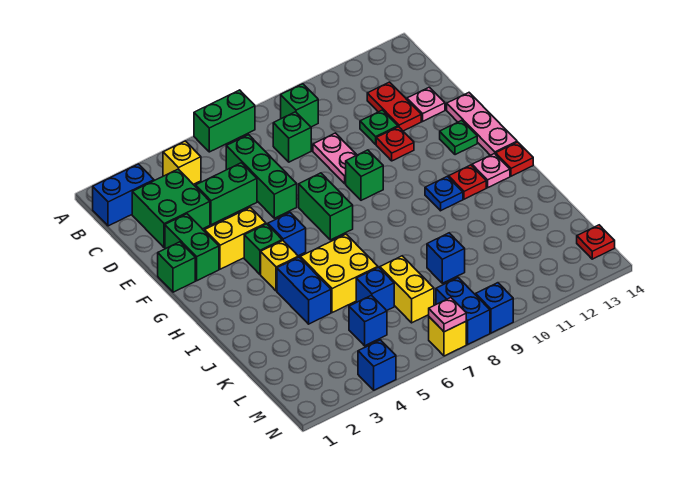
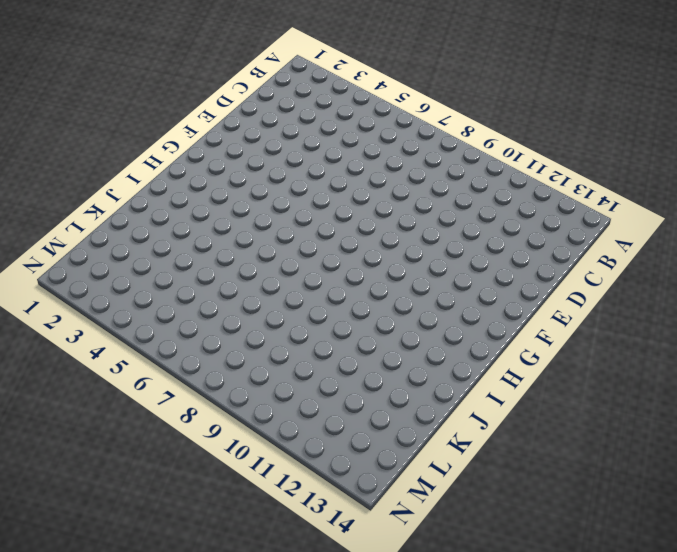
none -> green brick A6:A7 level 1
none -> blue brick B1:B2 level 1
none -> yellow brick B4 level 1
none -> green brick B9 level 1

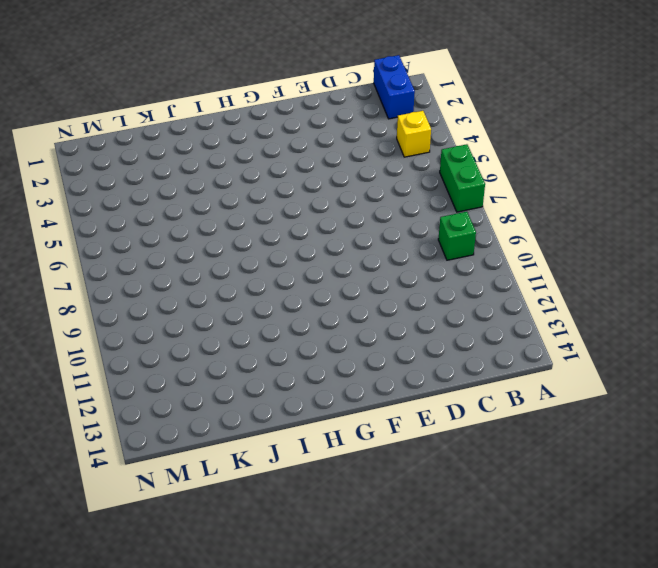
none -> green brick C2:D3 level 1
none -> green brick C6:E6 level 1
none -> green brick C8 level 1
none -> red plate C12:D12 level 1

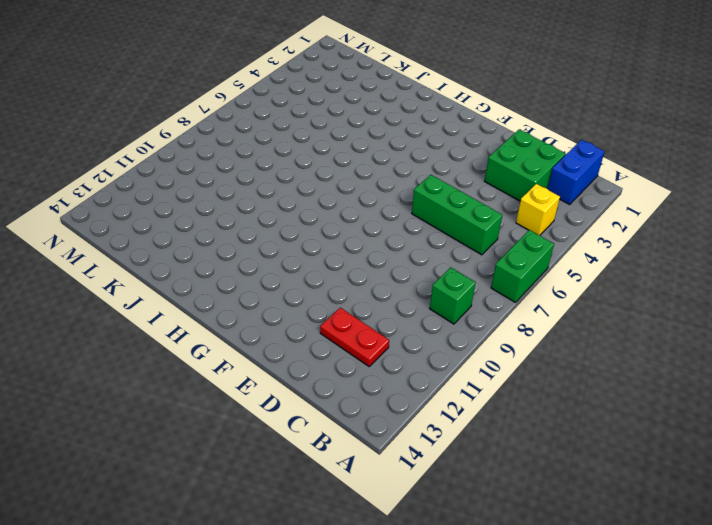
none -> green brick C8 level 1
none -> green brick D4:D5 level 1
none -> pink plate D9:E9 level 1
none -> green plate D11 level 1

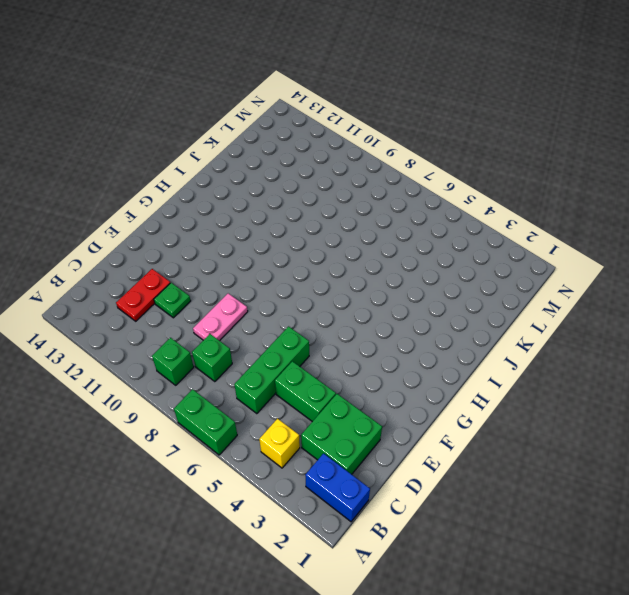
none -> pink plate D13 level 1
none -> green brick E2:F2 level 1
none -> red plate E11 level 1
none -> pink plate E14:G14 level 1

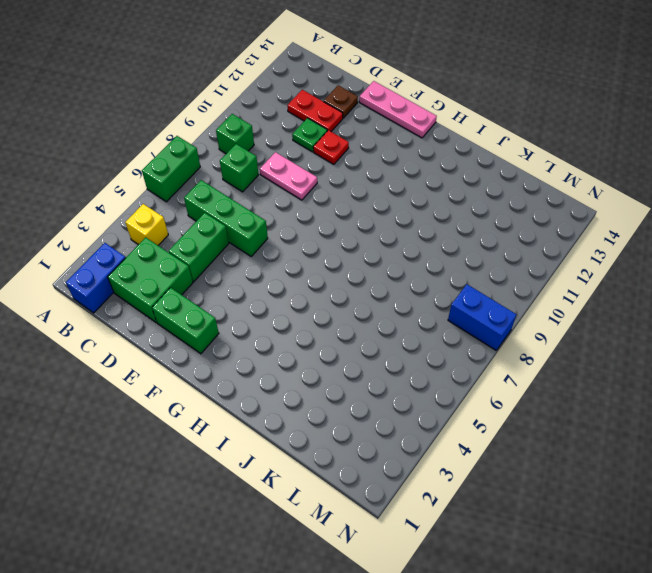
brown plate D13 level 1 -> pink plate D13 level 1
none -> green brick F1 level 1
none -> yellow brick F3:F4 level 1
none -> green brick F7:G7 level 1
none -> green brick F9 level 1

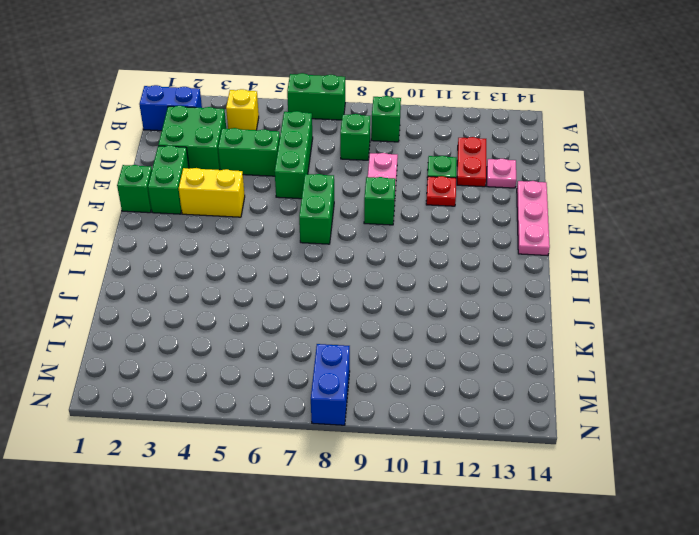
none -> green plate F13 level 1
none -> green brick G4 level 1
none -> blue brick G5 level 1
none -> yellow brick H4 level 1

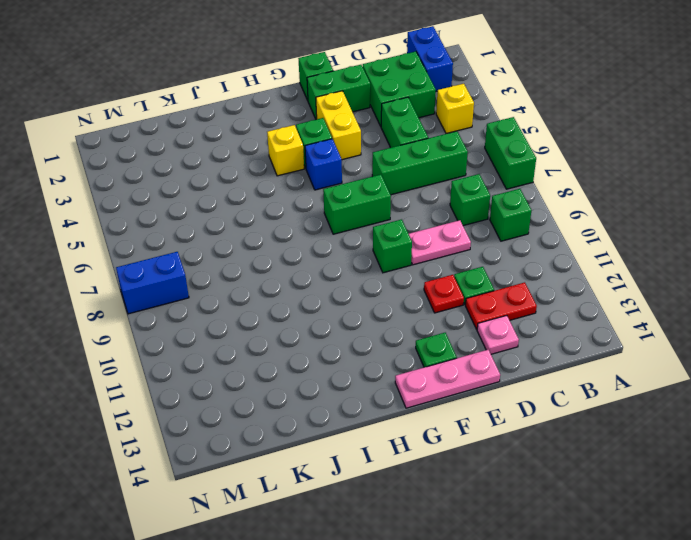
none -> blue plate H11 level 1
none -> red plate H12 level 1
none -> pink plate H13 level 1
none -> red plate H14 level 1

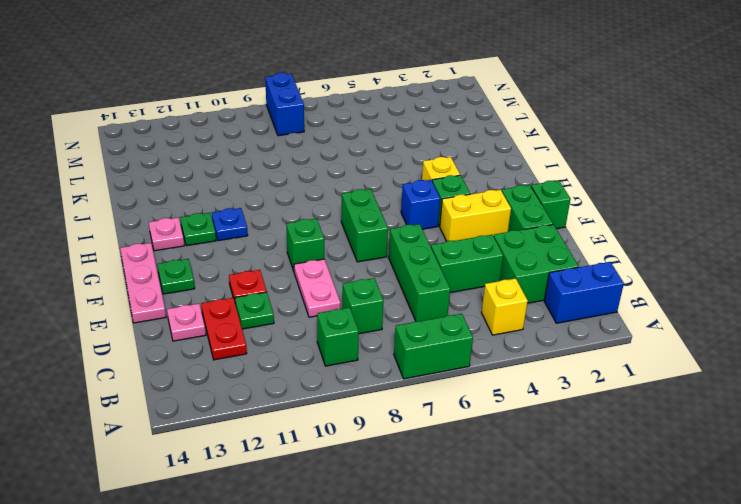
green plate H12 level 1 -> red plate H12 level 1
none -> red plate H14 level 1
none -> blue brick I4:J4 level 1
none -> yellow brick I5:J6 level 1
none -> blue brick K6 level 1

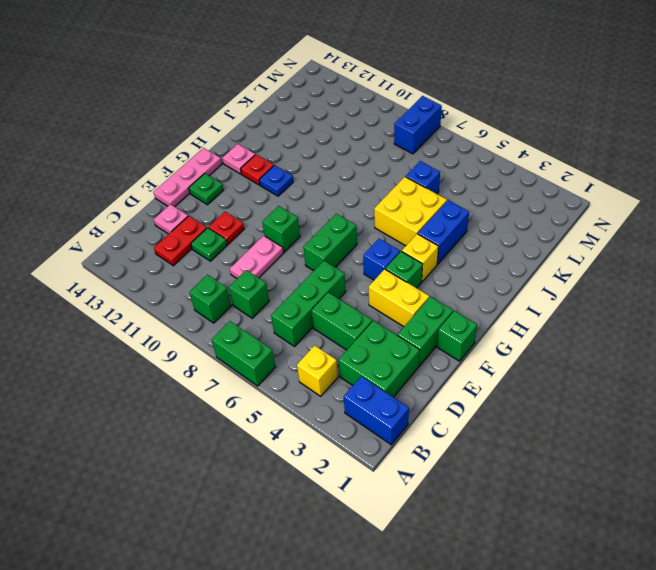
none -> red plate H14 level 1
none -> yellow brick K7:L7 level 1
none -> blue brick K9 level 1
none -> blue brick L5 level 1

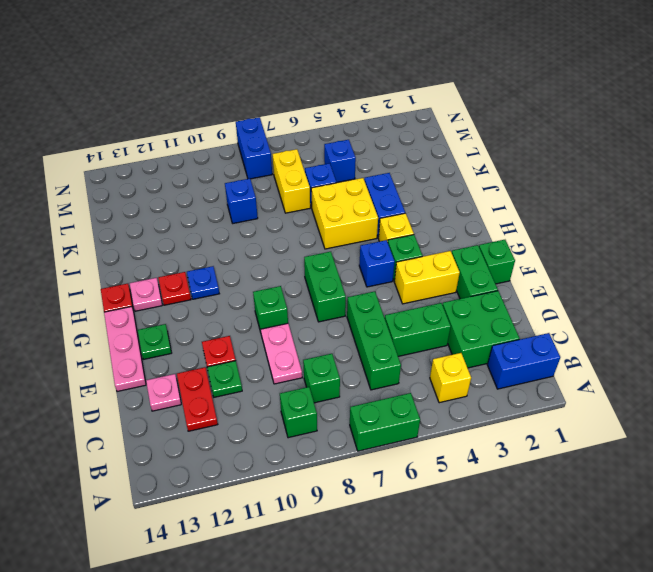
none -> red plate M14 level 1
none -> blue brick N4 level 1
none -> yellow brick N7 level 1
none -> blue brick N9 level 1

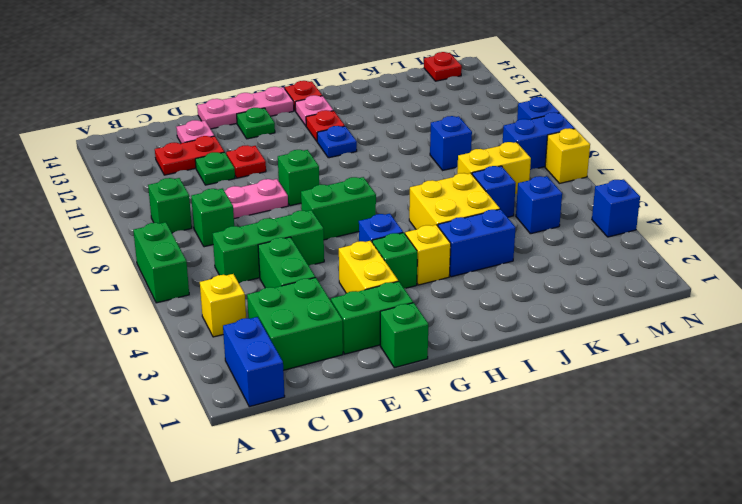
none -> pink plate N7 level 2

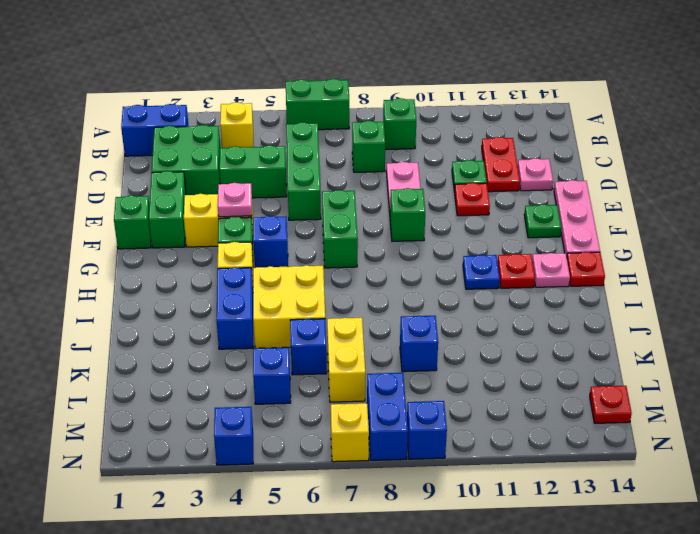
pink plate F4 level 2 -> pink plate N7 level 2

